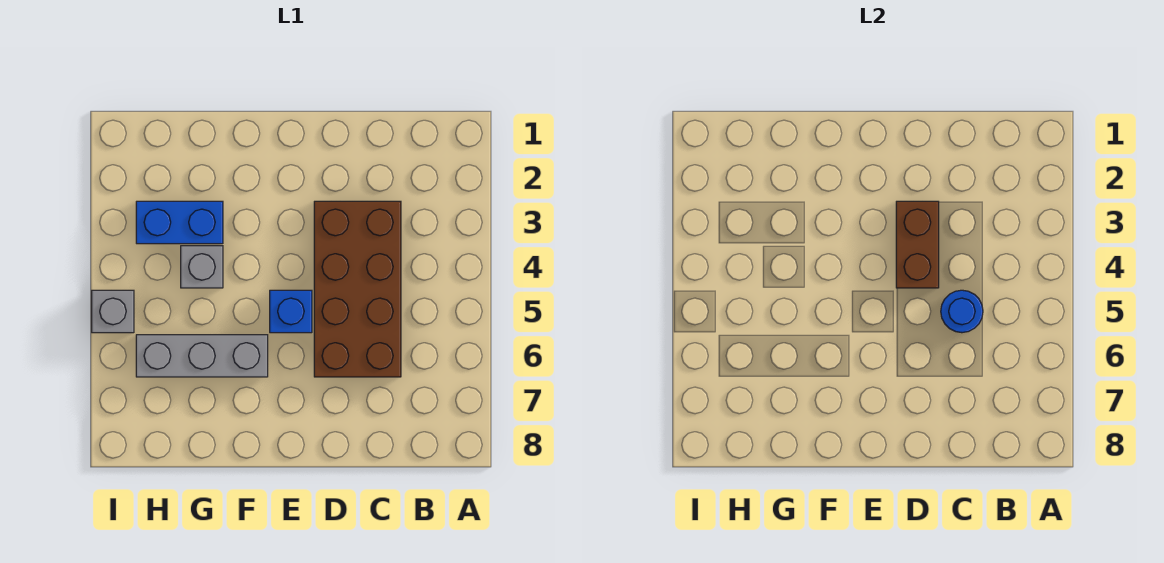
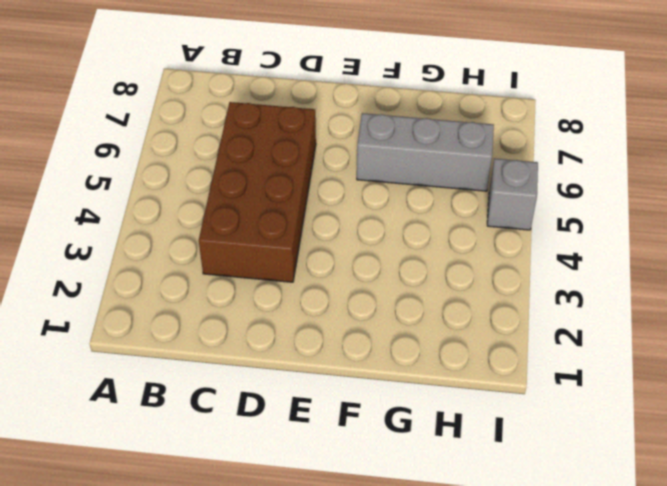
none -> blue brick E5 level 1
none -> blue brick G3:H3 level 1

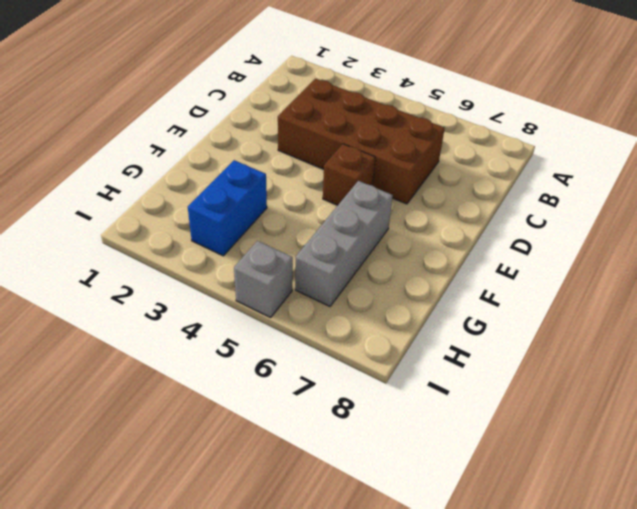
brown brick E5 level 1 -> blue brick E5 level 1
none -> grey brick G4 level 1
none -> blue round brick C5 level 2

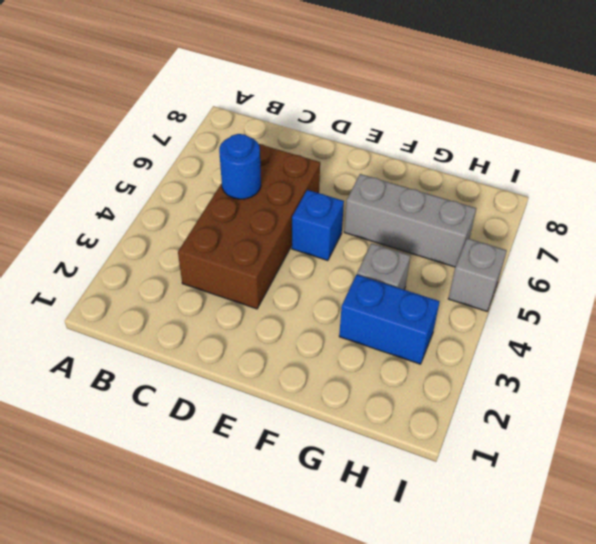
none -> brown brick D3:D4 level 2

